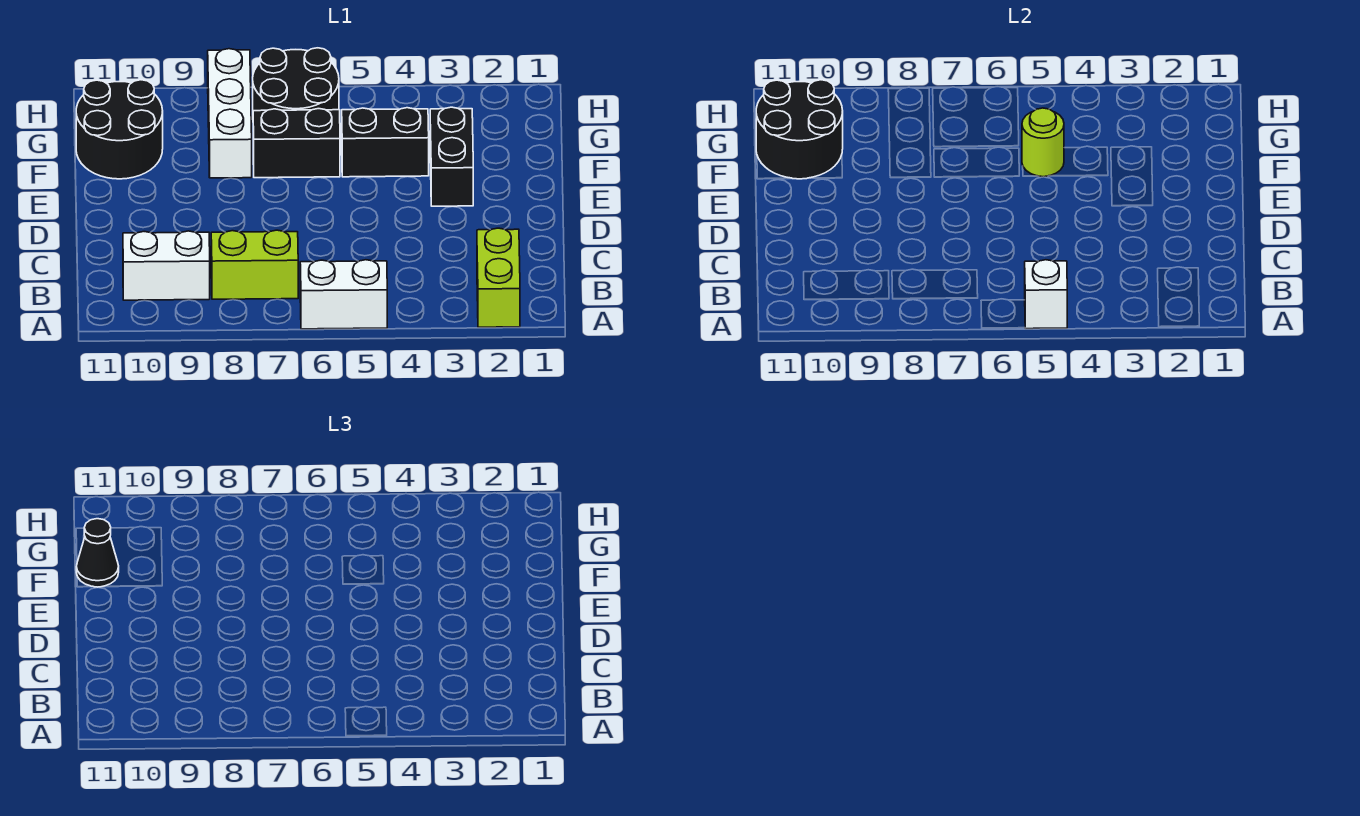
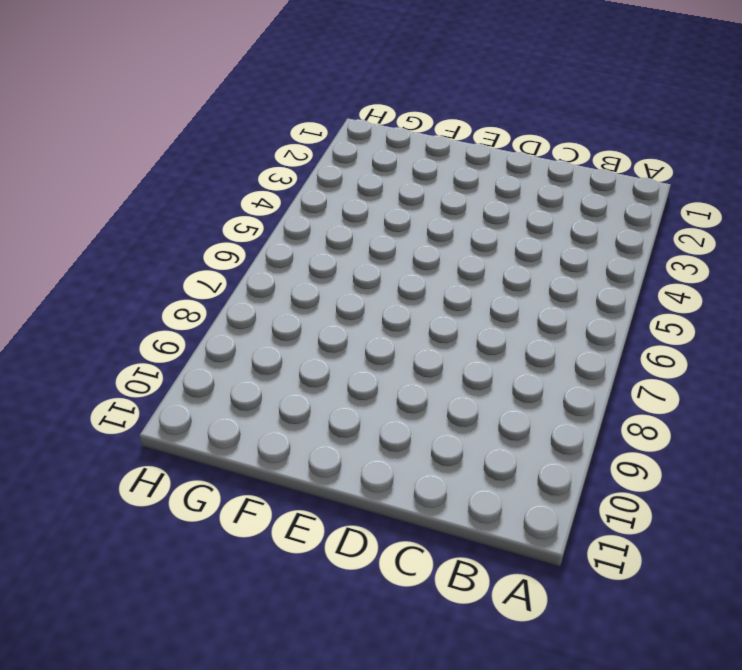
none -> lime brick A2:B2 level 1
none -> white brick A5:A6 level 1
none -> lime brick B7:B8 level 1

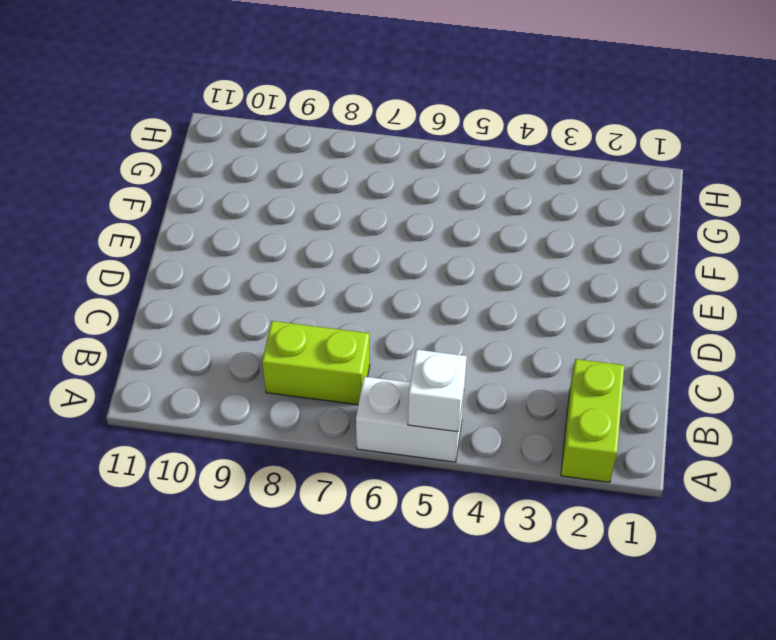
none -> white brick B9:B10 level 1
none -> black brick E3:F3 level 1
none -> black brick F4:F5 level 1

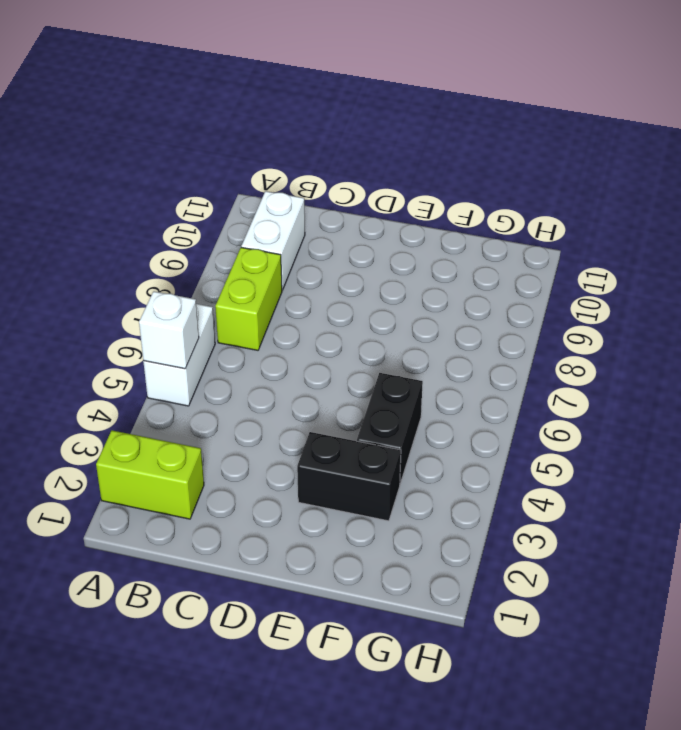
none -> black brick F6:F7 level 1
none -> white brick F8:H8 level 1
none -> black round brick F10:G11 level 1

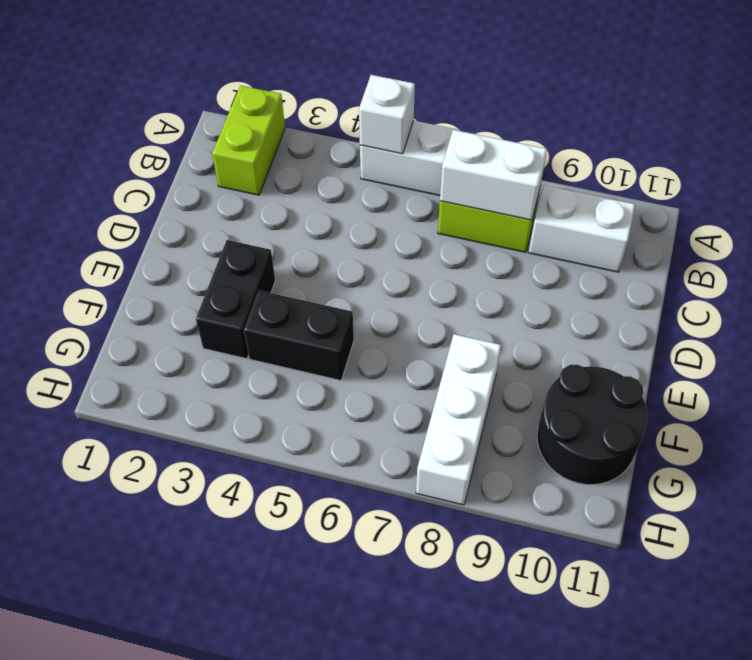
white brick B7:B8 level 2 -> none
none -> black brick F6:F7 level 1
none -> black round brick G6:H7 level 1
none -> lime round brick F5 level 2

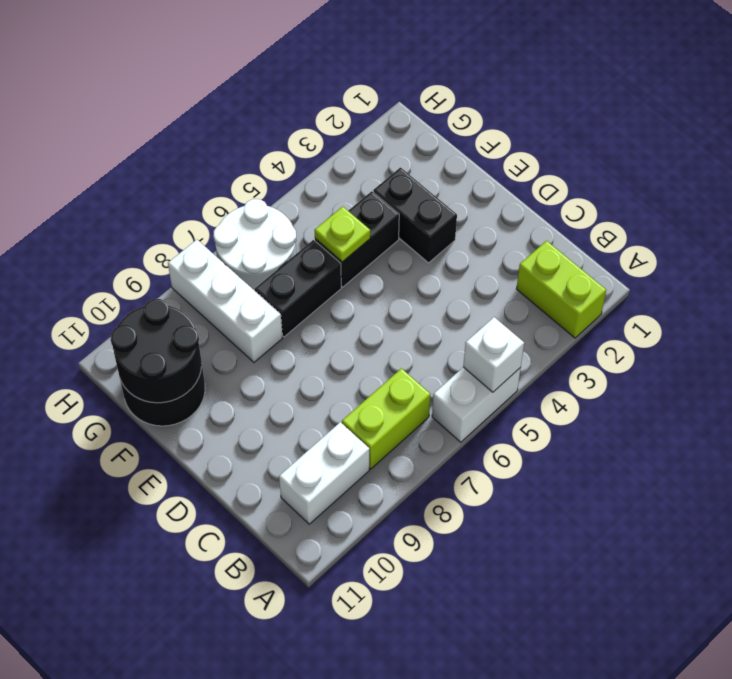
lime plate F5 level 2 -> lime round brick F5 level 2
white round brick G6:H7 level 1 -> black round brick G6:H7 level 1
none -> black cone F11 level 3

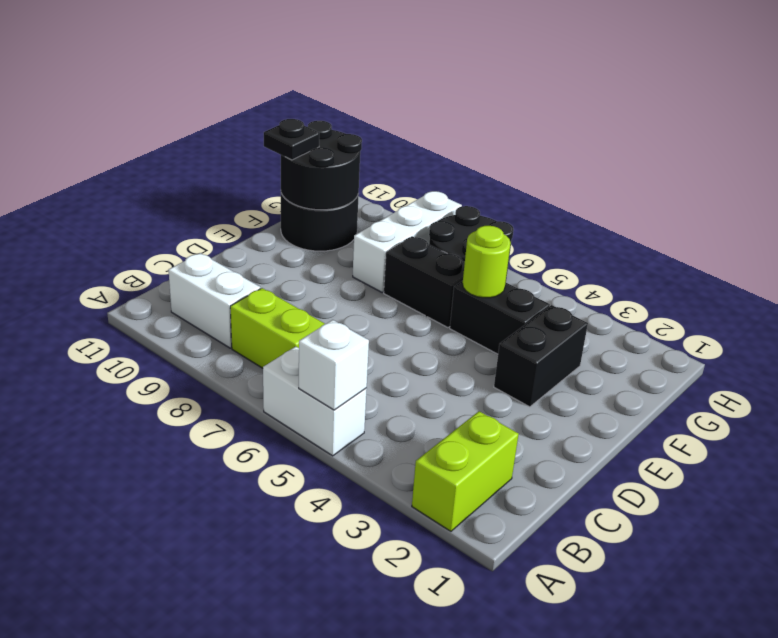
black plate F11 level 3 -> black cone F11 level 3

